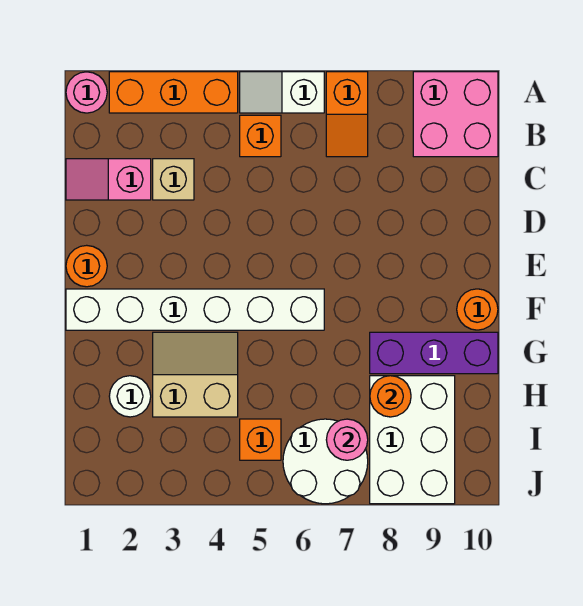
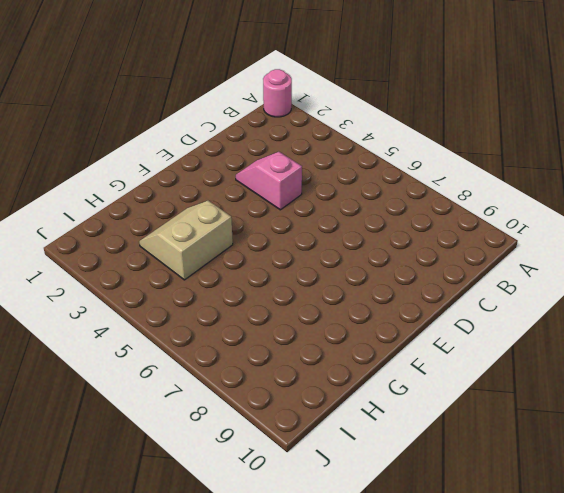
pink slope D3:D4 level 1 top 4 -> pink slope C1:C2 level 1 top 2
tan slope G3:H4 level 1 top 4 -> tan slope G3:H4 level 1 top H
none -> orange brick A2:A4 level 1
none -> white slope A5:A6 level 1 top 6
none -> orange slope A7:B7 level 1 top A

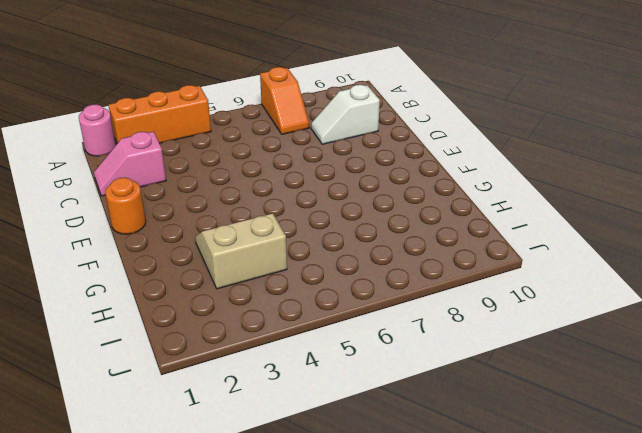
white slope C8:C9 level 1 top 9 -> white slope A5:A6 level 1 top 6
none -> pink brick A9:B10 level 1
none -> orange brick B5 level 1
none -> tan brick C3 level 1

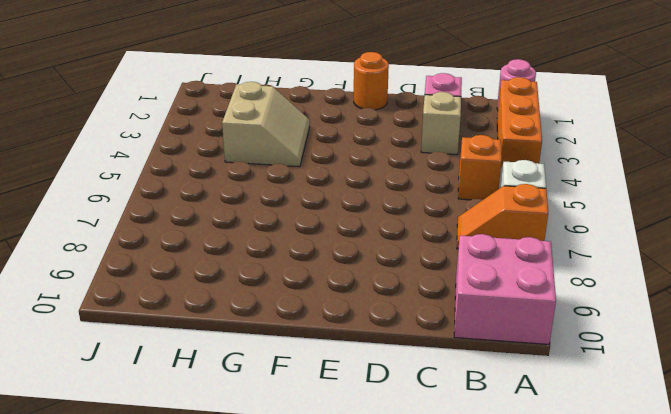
none -> white brick F1:F6 level 1
none -> orange round brick F10 level 1
none -> purple brick G8:G10 level 1

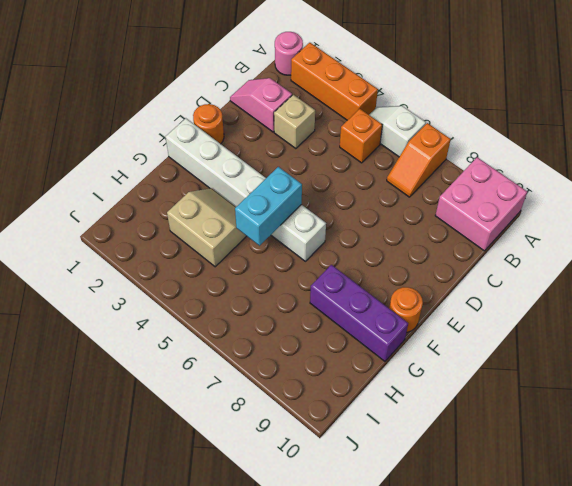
cyan brick F5:G5 level 2 -> none
none -> white round brick H2 level 1
none -> white brick H8:J9 level 1
none -> orange brick I5 level 1

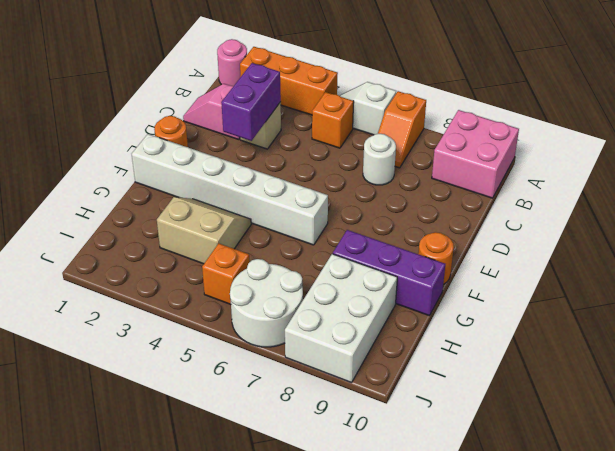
purple brick C3:D3 level 2 -> none
white round brick C7 level 1 -> white round brick H2 level 1
none -> orange round brick H8 level 2
none -> pink round brick I7 level 2

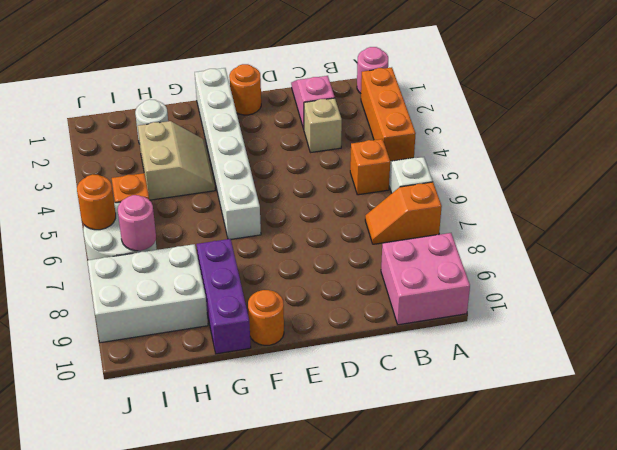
orange round brick J6 level 2 -> orange round brick H8 level 2

